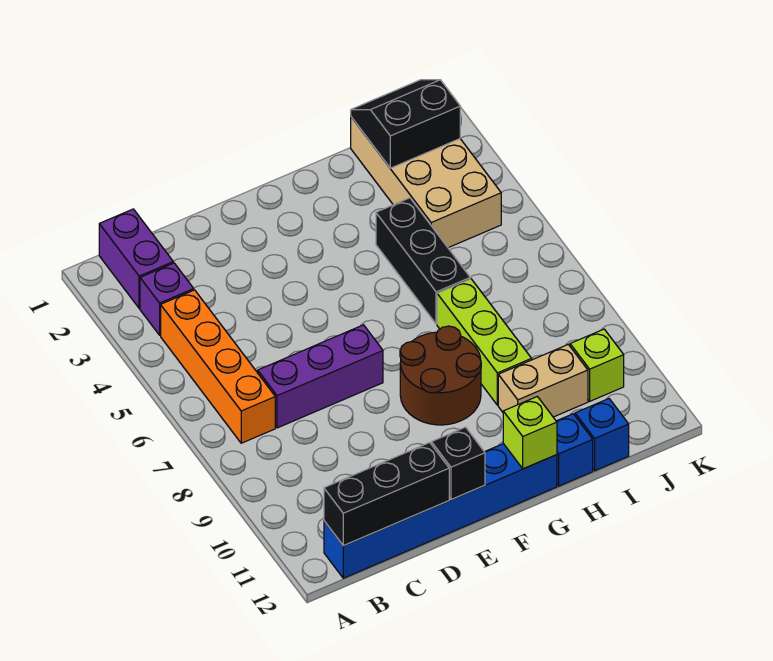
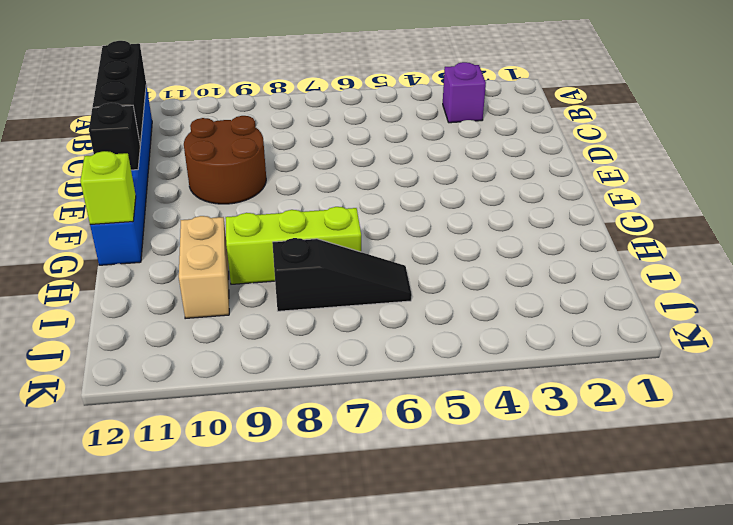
brown round brick D9:E10 level 1 -> brown round brick F8:G9 level 1
black slope I6:I8 level 1 top 8 -> none
none -> purple brick B1:B2 level 1
none -> orange brick B4:B7 level 1
none -> purple brick C7:E7 level 1

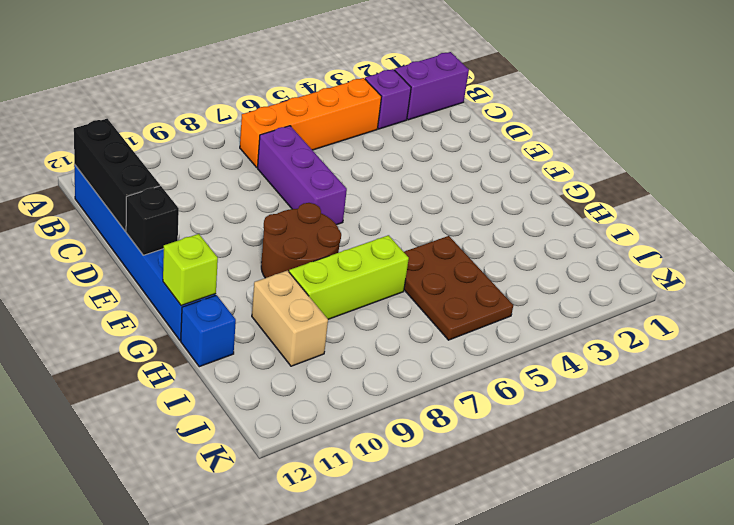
brown plate H5:J6 level 1 -> black brick H4:H6 level 1
none -> tan brick I1:J4 level 1
none -> blue brick I12 level 1
none -> lime brick J10 level 1

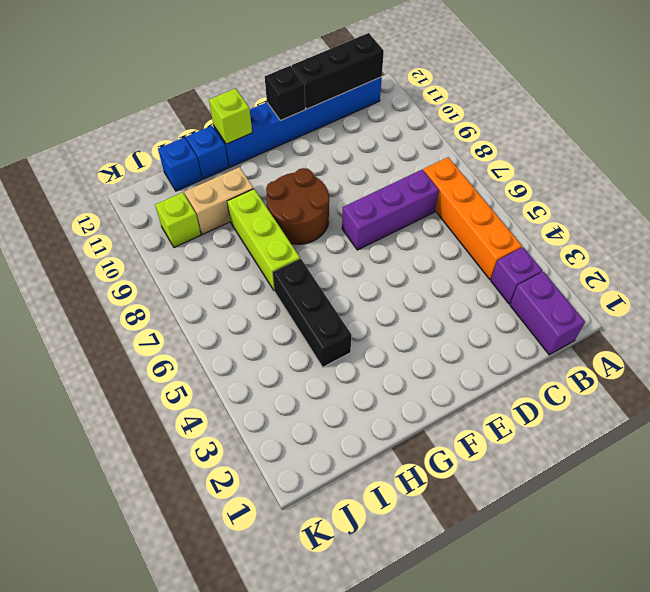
none -> tan brick I1:J4 level 1
none -> black slope I1:J2 level 2 top 2

